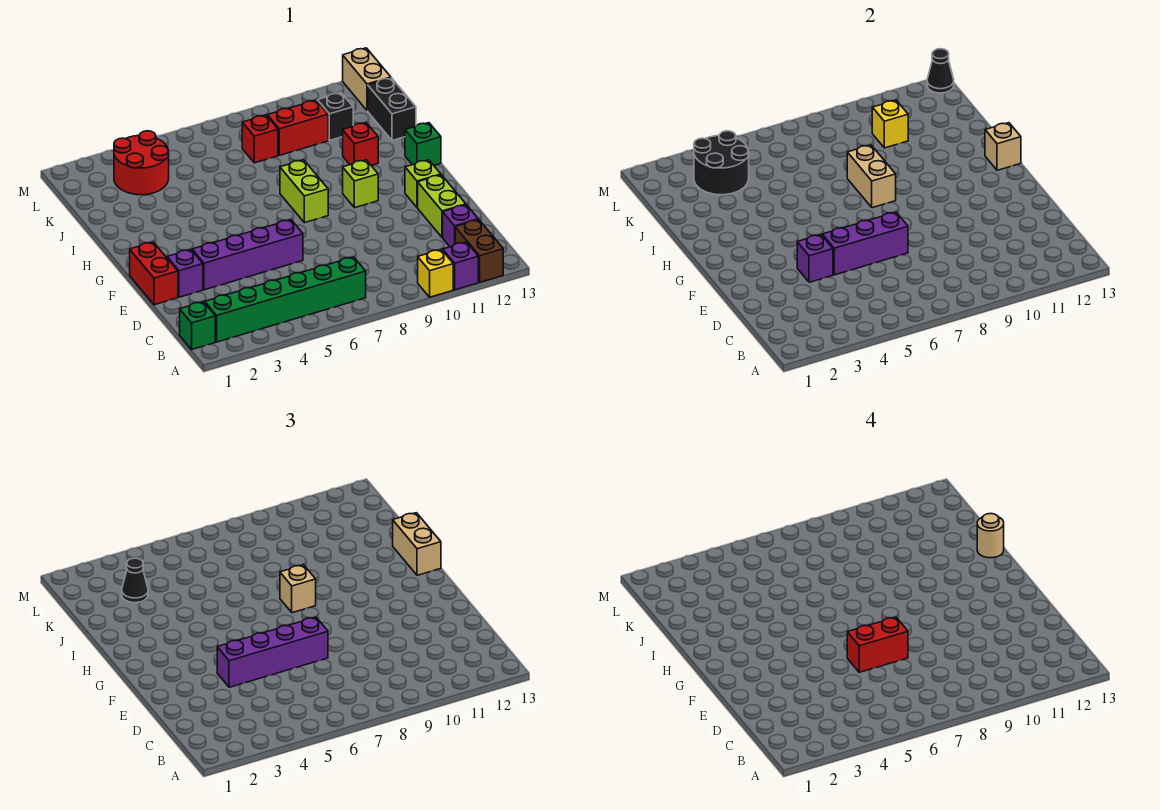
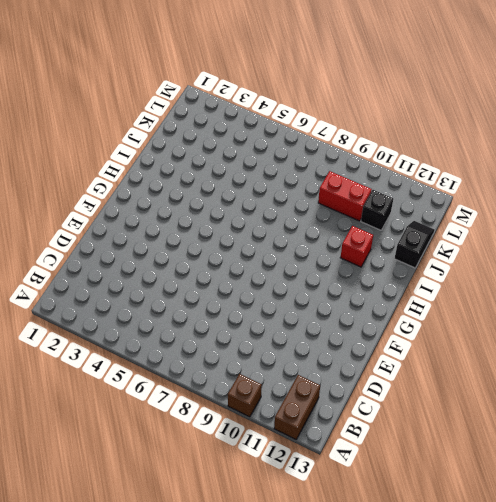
brown brick A10 level 1 -> yellow brick A10 level 1
black slope J13:K13 level 1 top J -> black brick J13:K13 level 1
none -> purple brick A11 level 1
none -> green brick B1 level 1
none -> green brick B2:B7 level 1
none -> purple brick C12 level 1

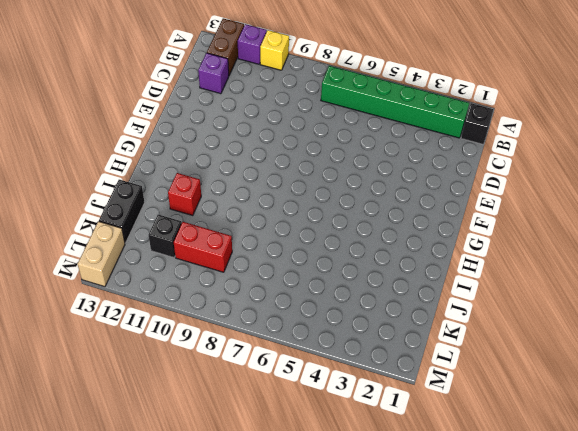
black brick B1 level 1 -> green brick B1 level 1
none -> lime brick D12:E12 level 1
none -> red brick E1:F1 level 1
none -> purple brick E2 level 1
none -> purple brick E3:E6 level 1

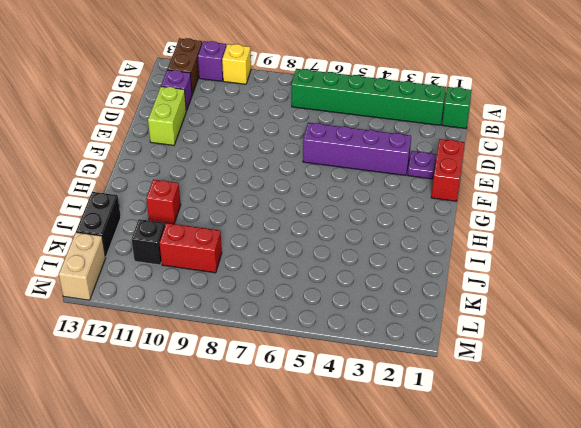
purple plate E2 level 1 -> purple brick E2 level 1
none -> lime brick F12 level 1
none -> lime brick G8:H8 level 1
none -> lime brick G10 level 1
none -> green brick H13 level 1

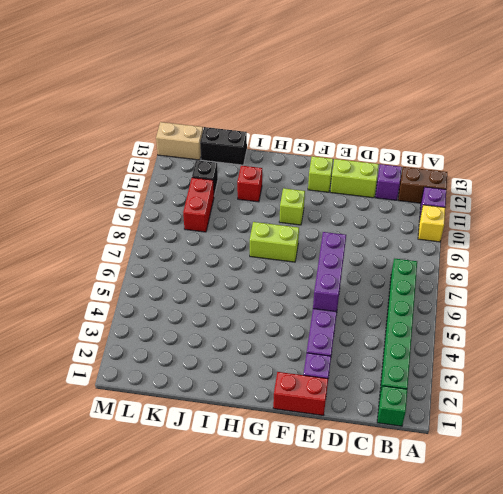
none -> green brick H13 level 1
none -> red round brick K3:L4 level 1
none -> red brick K8 level 1
none -> purple brick E4 level 2

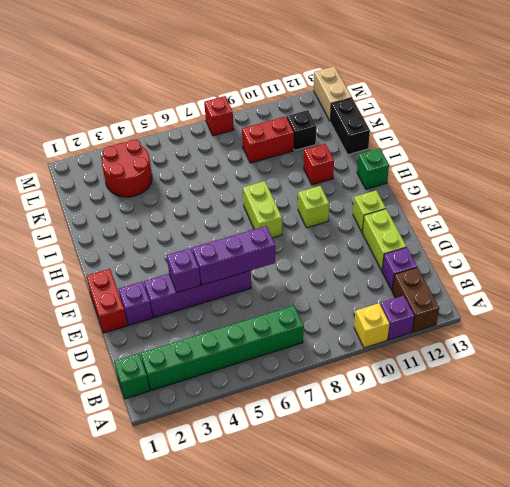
red brick M8 level 1 -> red brick K8 level 1
none -> tan brick H8:I8 level 2
none -> tan brick H13 level 2
none -> black round brick K3:L4 level 2
none -> yellow brick K10 level 2

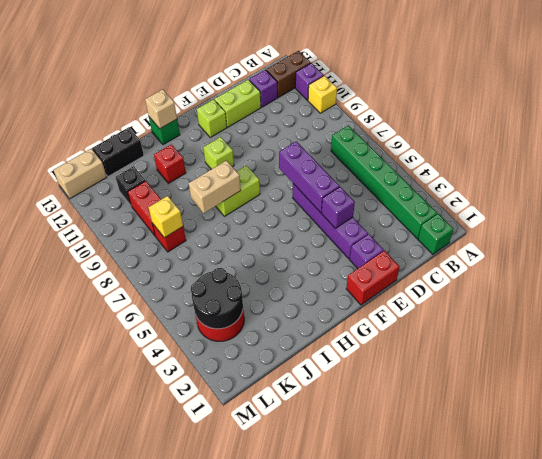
yellow brick K8 level 2 -> yellow brick K10 level 2
none -> black cone M13 level 2
none -> purple brick E4:E7 level 3
none -> tan brick H8 level 3
none -> tan brick H13:I13 level 3

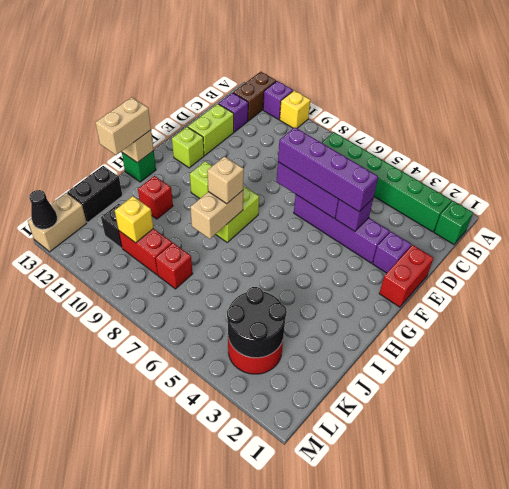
none -> black cone K3 level 3
none -> red brick E6:E7 level 4
none -> tan round brick I13 level 4

